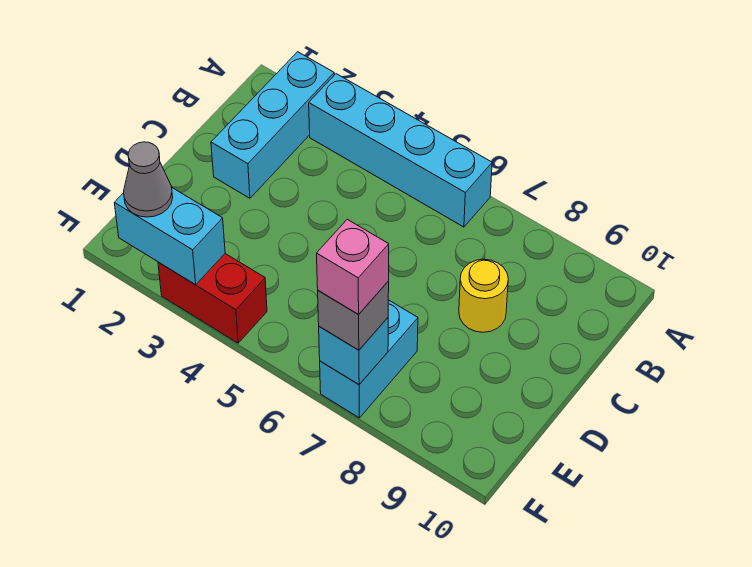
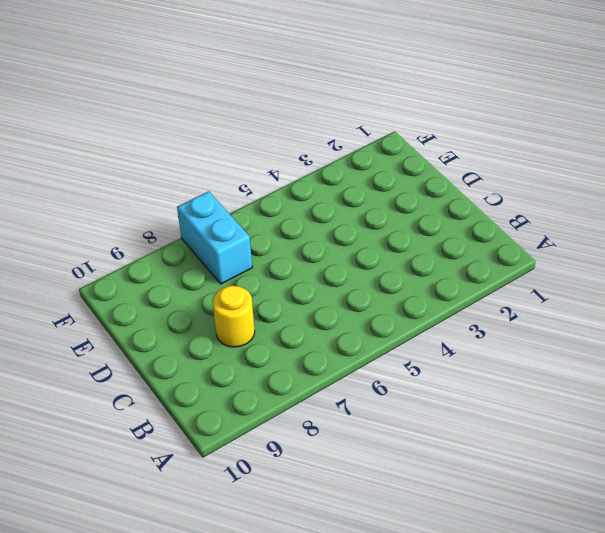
none -> cyan brick A2:C2 level 1
none -> cyan brick A3:A6 level 1

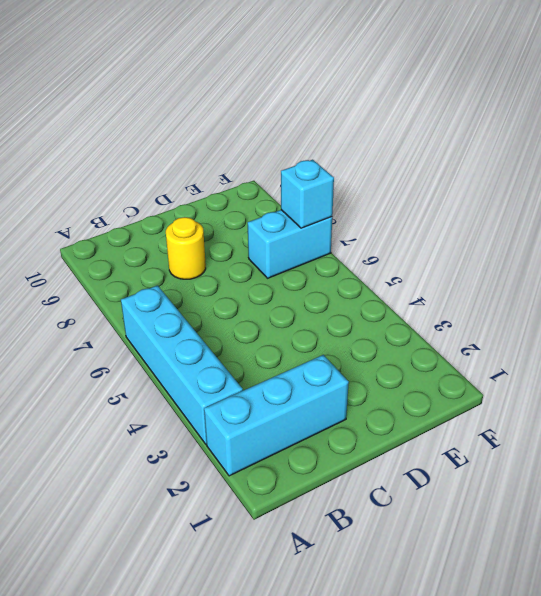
none -> red brick F3:F4 level 1
none -> cyan brick F2:F3 level 2

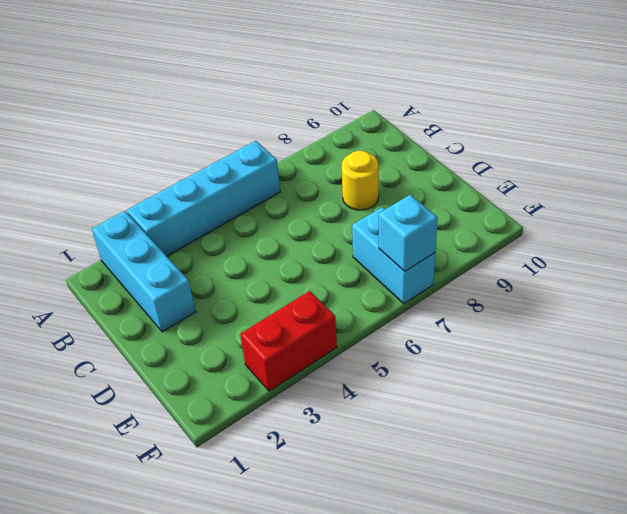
none -> cyan brick F2:F3 level 2
none -> grey cone F2 level 3

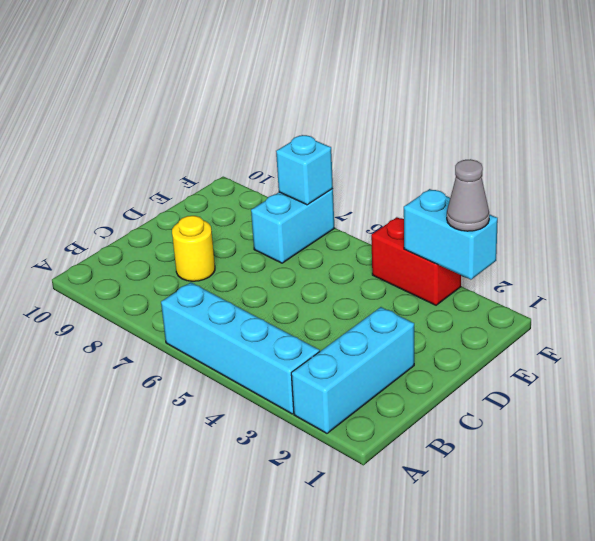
none -> grey brick F7 level 3
none -> pink brick F7 level 4

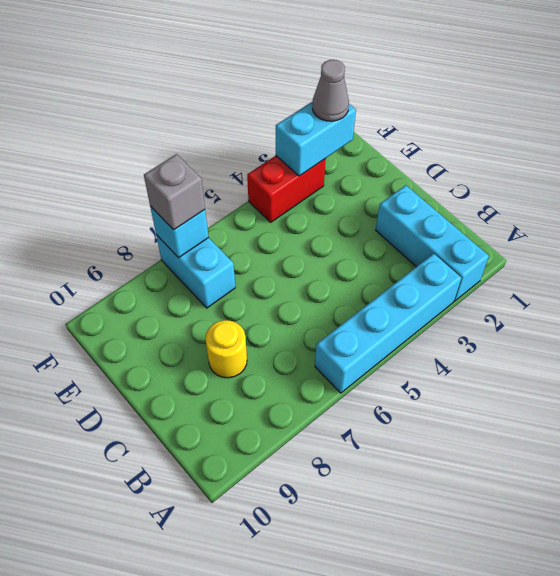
none -> pink brick F7 level 4

